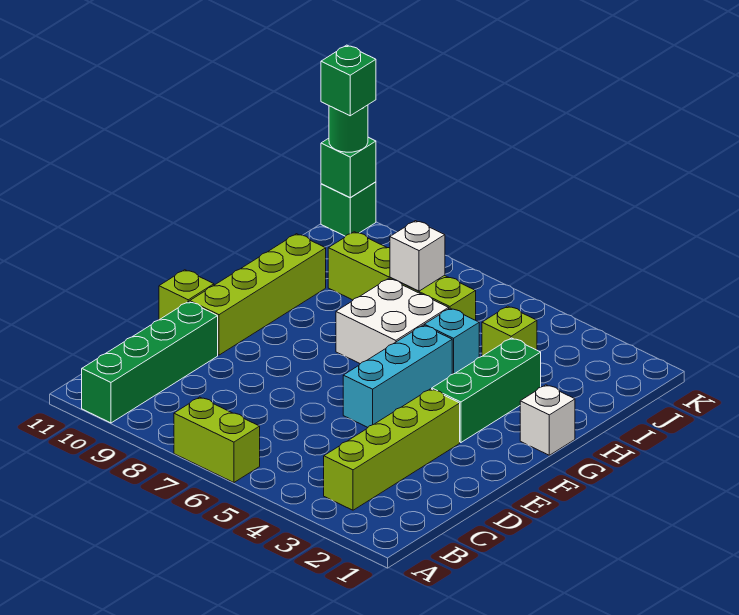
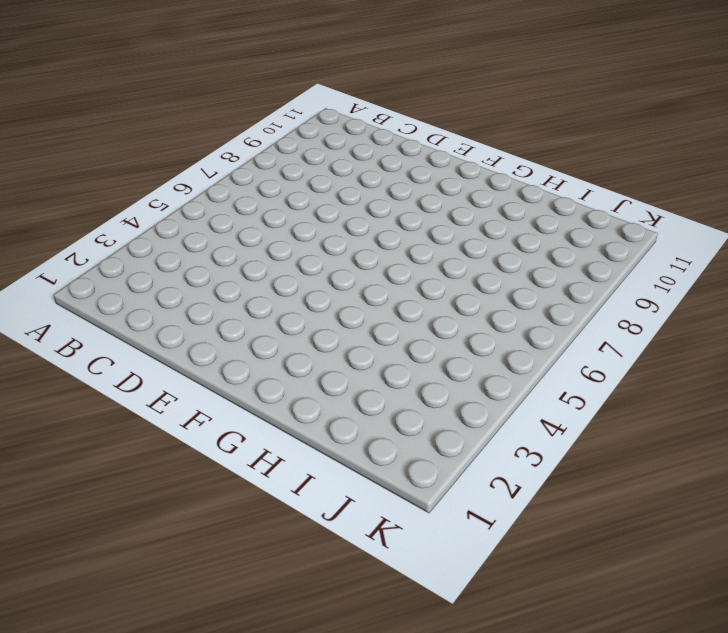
none -> lime brick A6:A7 level 1
none -> green brick A10:D10 level 1
none -> lime brick B3:E3 level 1

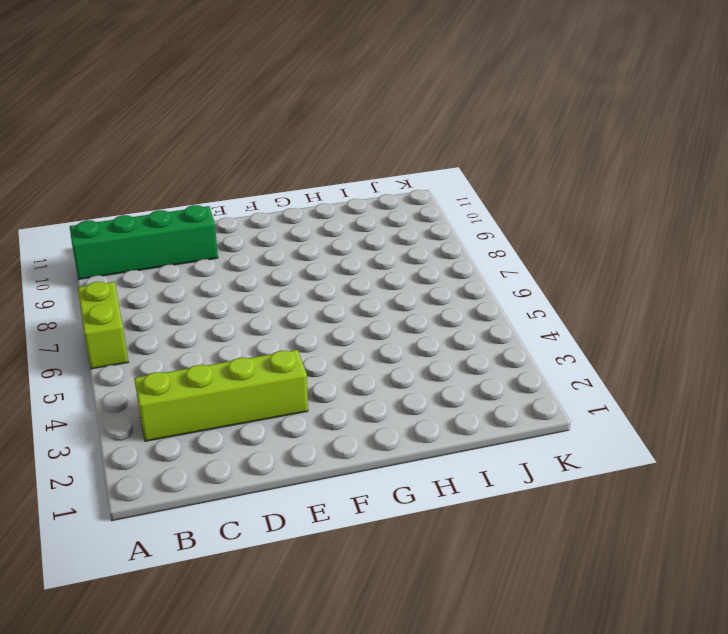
none -> cyan brick E5:G5 level 1
none -> lime brick E10:H10 level 1
none -> lime brick E11 level 1

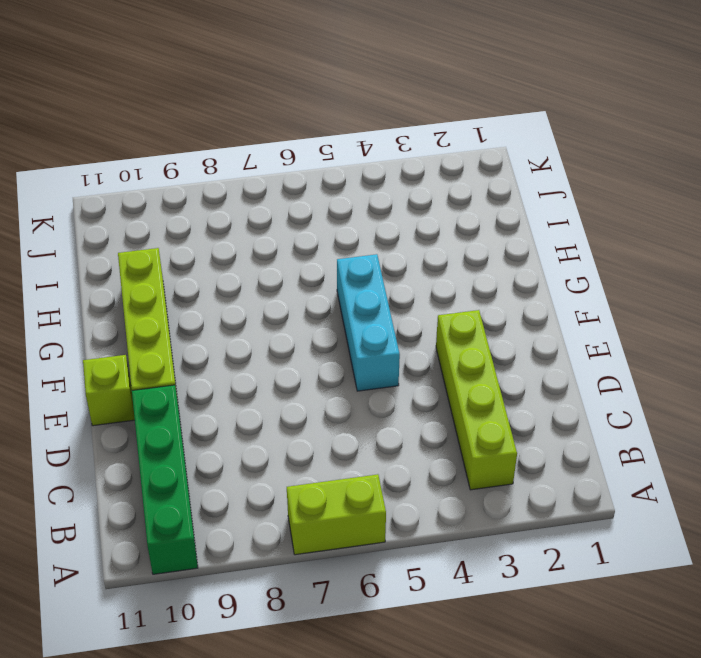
none -> green brick F3:H3 level 1
none -> white brick G1 level 1
none -> white brick G6:H7 level 1

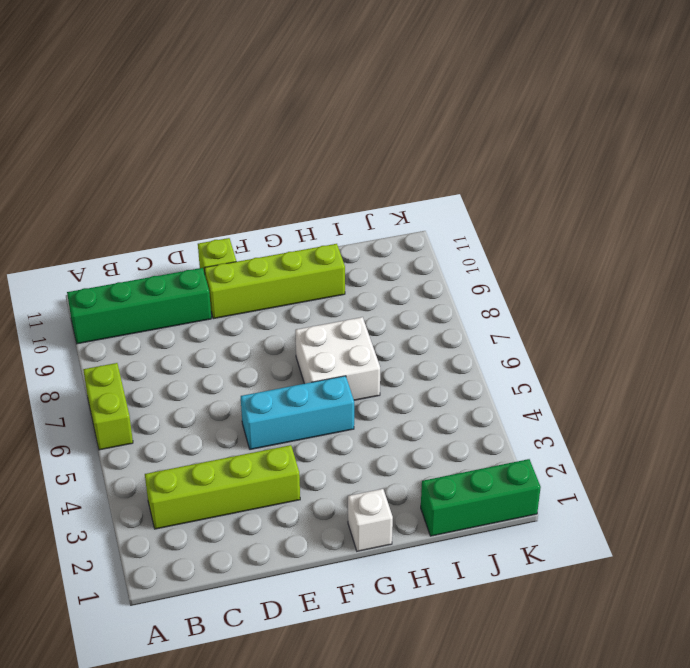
green brick I1:K1 level 1 -> green brick F3:H3 level 1
none -> cyan brick H5 level 1
none -> lime brick I4 level 1
none -> lime brick I6:I9 level 1

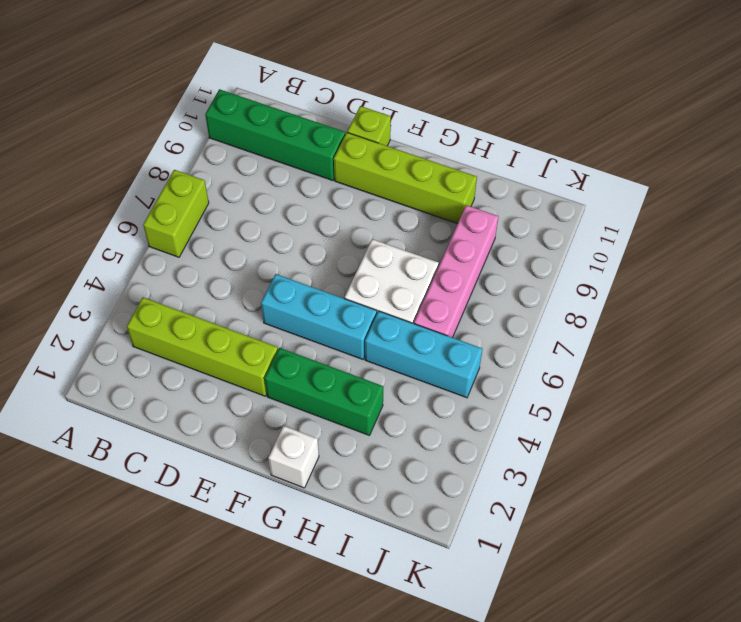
cyan brick H5:J5 level 1 -> cyan brick H5 level 1
pink brick I6:I9 level 1 -> lime brick I6:I9 level 1
none -> lime brick I4 level 1
none -> green brick K11 level 1
none -> white brick I7 level 2

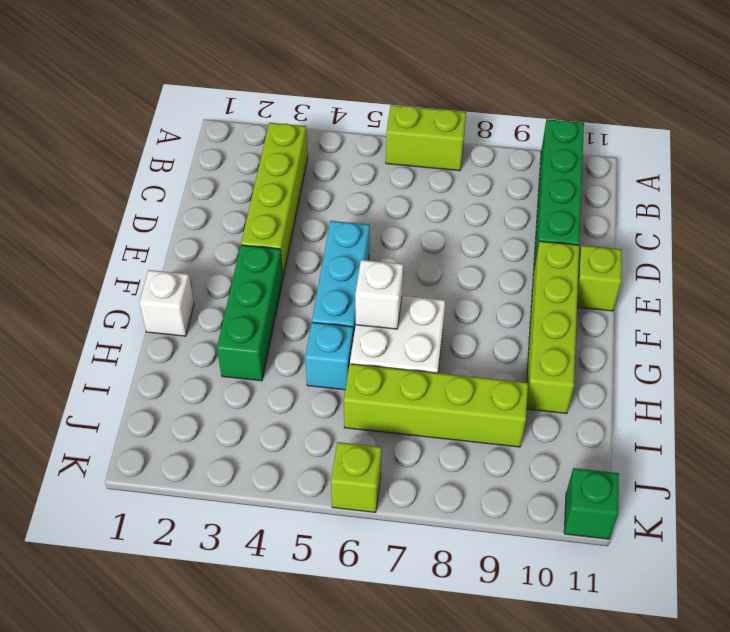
white brick G6 level 2 -> white brick I7 level 2
lime brick K6 level 1 -> lime brick I4 level 1
none -> green brick K11 level 2
none -> green round brick K11 level 3
none -> green brick K11 level 4

